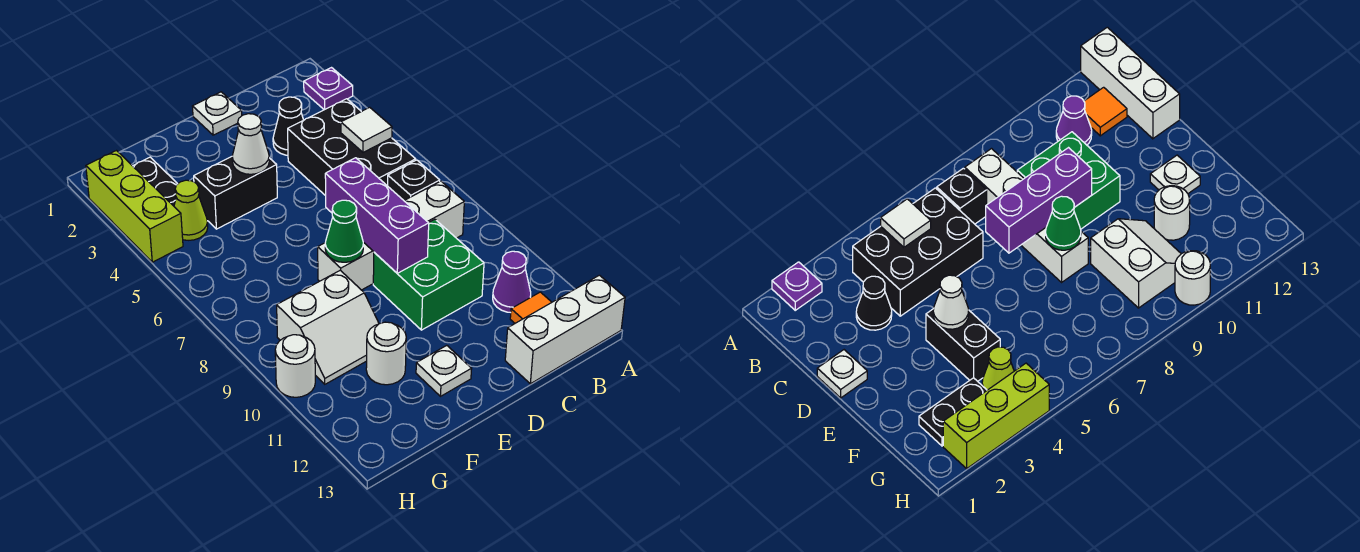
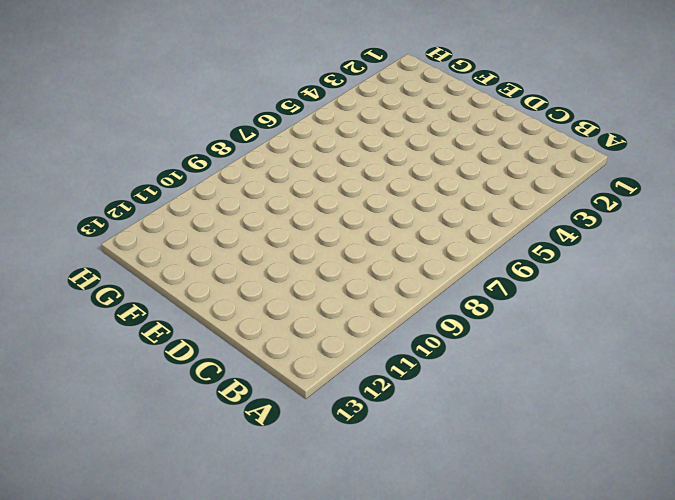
none -> purple plate A2 level 1
none -> white brick A13:C13 level 1
none -> black brick B4:C6 level 1

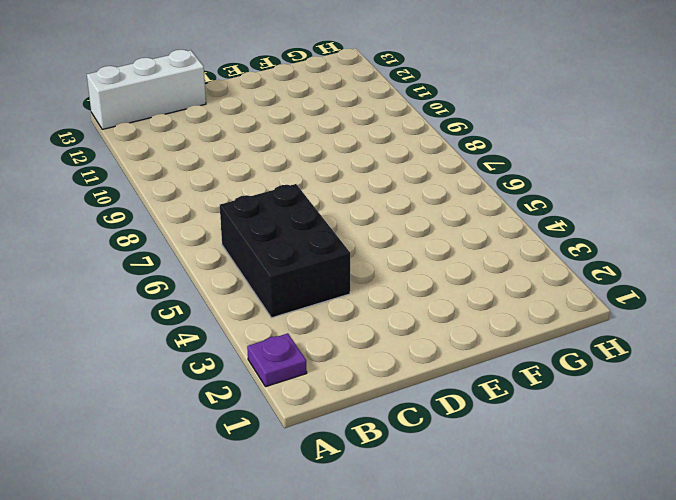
none -> black brick B7 level 1
none -> white brick B8:E8 level 1
none -> purple cone B11 level 1

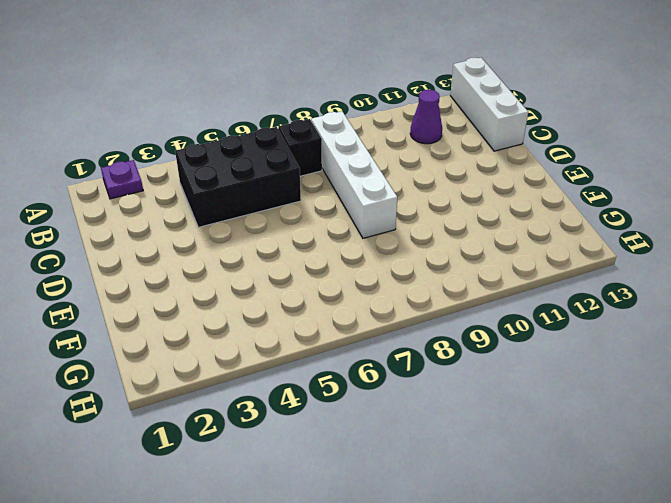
none -> orange tile B12 level 1
none -> black cone C3 level 1
none -> green brick C9:D10 level 1

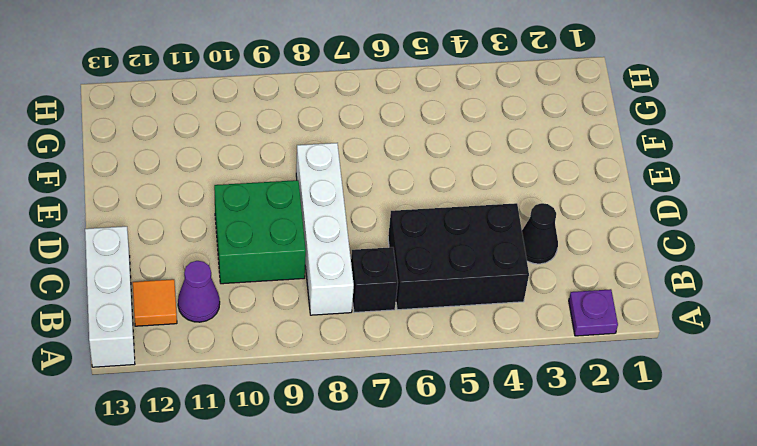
none -> white plate D1 level 1
none -> black brick E4:F4 level 1
none -> white plate E12 level 1

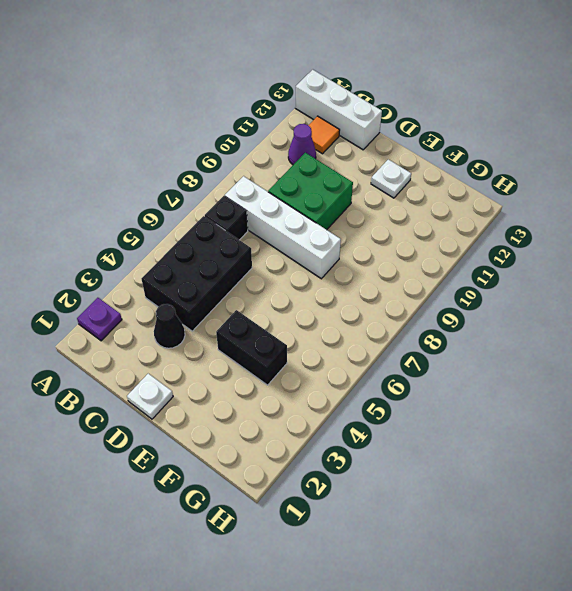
none -> white slope F9:G10 level 1 top 9
none -> white round brick F11 level 1
none -> black plate G2:G3 level 1

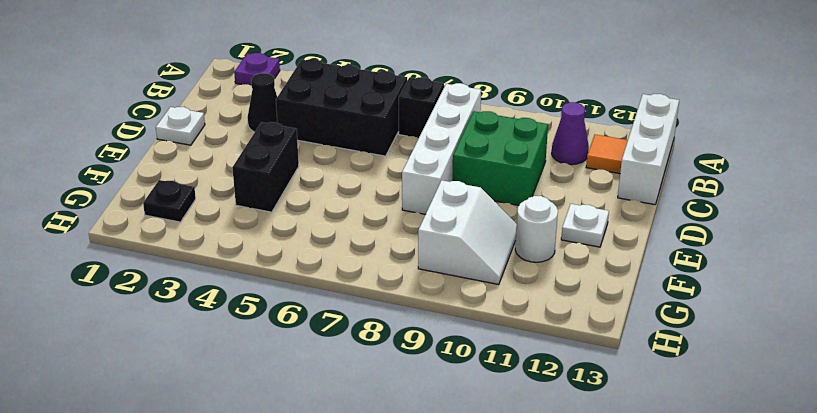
black plate G2 level 1 -> black plate G2:G3 level 1
none -> lime cone G4 level 1
none -> lime brick H2:H4 level 1
none -> white round brick H10 level 1

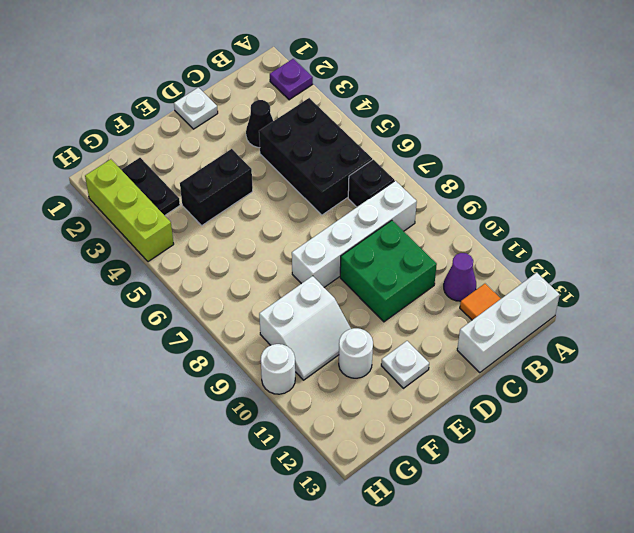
none -> lime cone G4 level 1
none -> white tile B5 level 2
none -> purple brick D7:D9 level 2

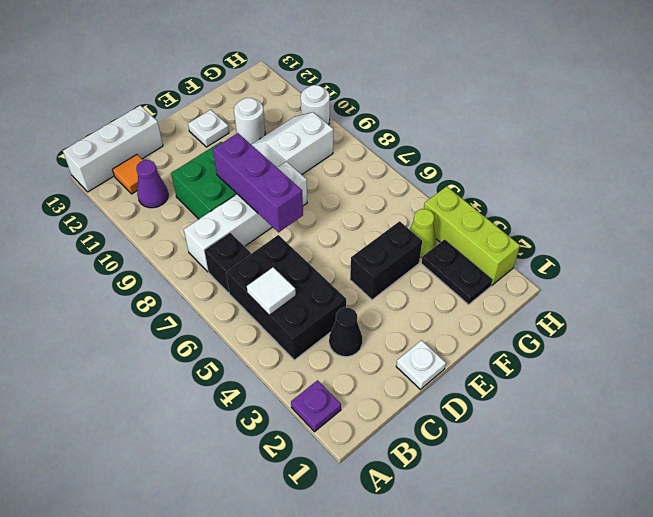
none -> white cone E4 level 2
none -> green cone E8 level 2

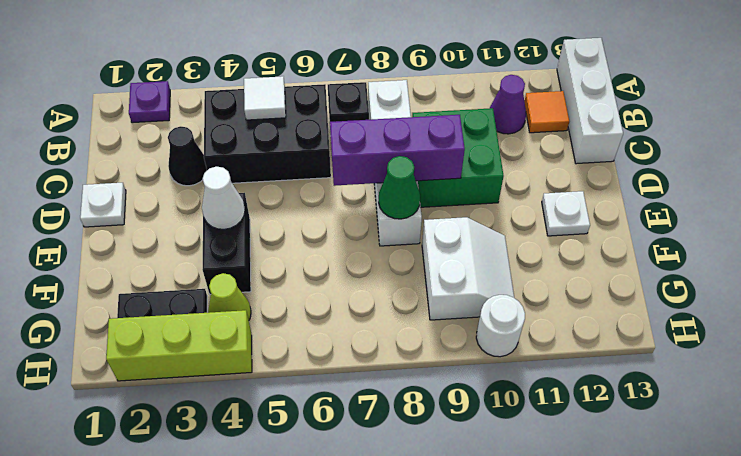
none -> white round brick F11 level 1

